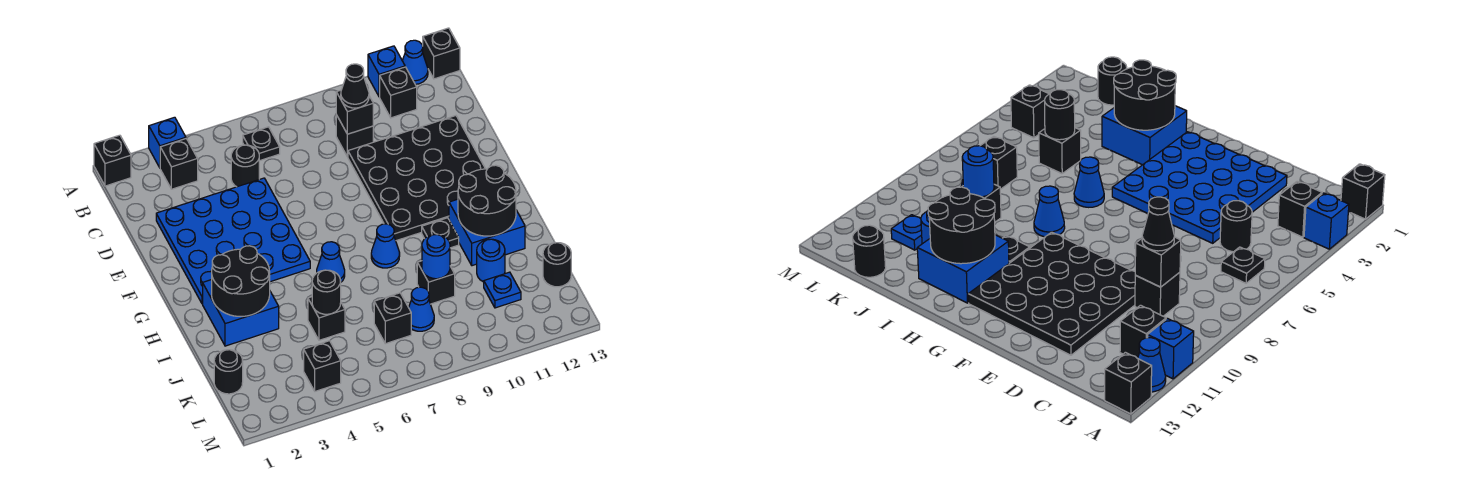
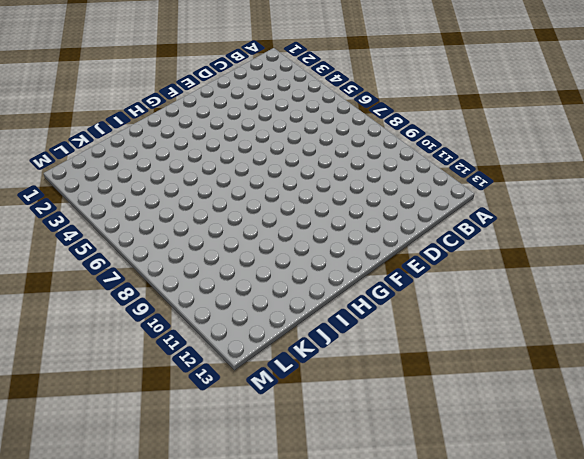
none -> black brick A1 level 1
none -> blue brick A3 level 1
none -> blue brick A11 level 1
none -> blue cone A12 level 1

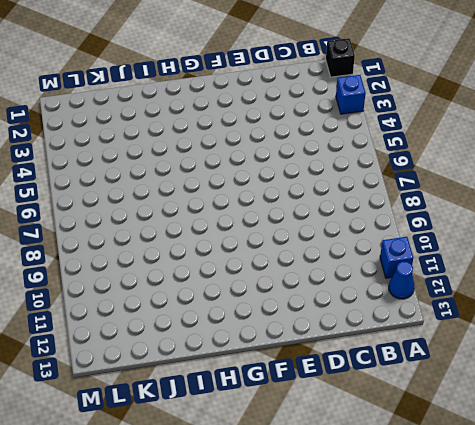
none -> black brick A13 level 1
none -> black brick B3 level 1
none -> black plate B6 level 1
none -> black brick B11 level 1

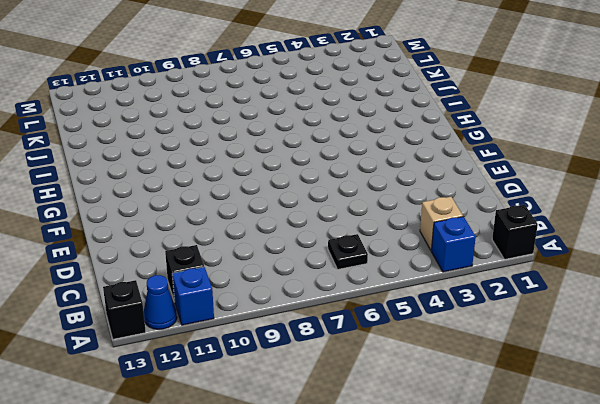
tan brick B3 level 1 -> black brick B3 level 1
none -> black round brick C5 level 1
none -> black brick C9 level 1
none -> blue plate D2:G5 level 1
none -> black plate D9:G12 level 1

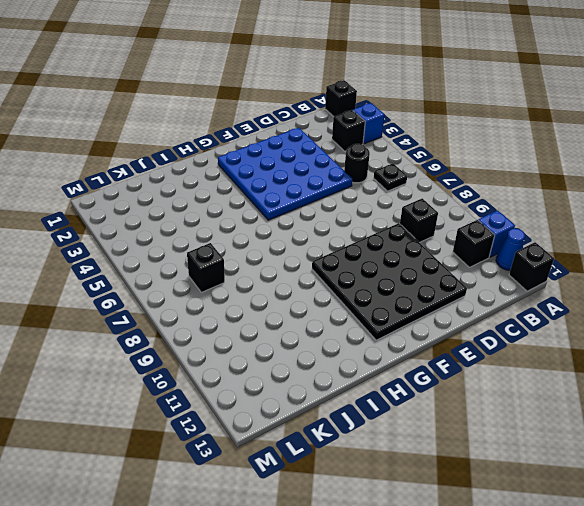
none -> blue brick H2:I3 level 1
none -> blue cone H6 level 1
none -> blue cone H8 level 1
none -> black plate H10 level 1

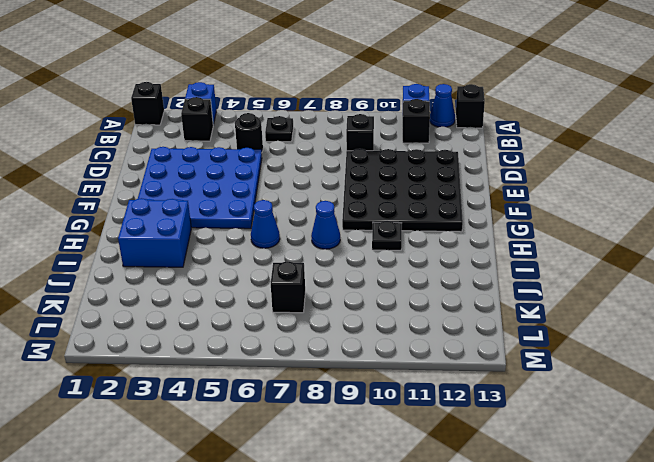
none -> blue brick H11:I12 level 1
none -> black brick J5 level 1
none -> black brick J9 level 1
none -> blue round brick J11 level 1

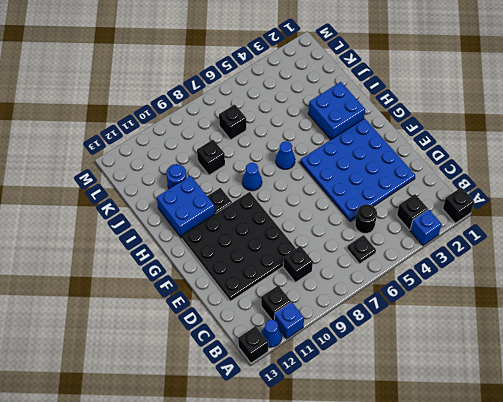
none -> black brick J5 level 1
none -> black round brick K1 level 1
none -> blue cone K8 level 1
none -> blue plate K11 level 1

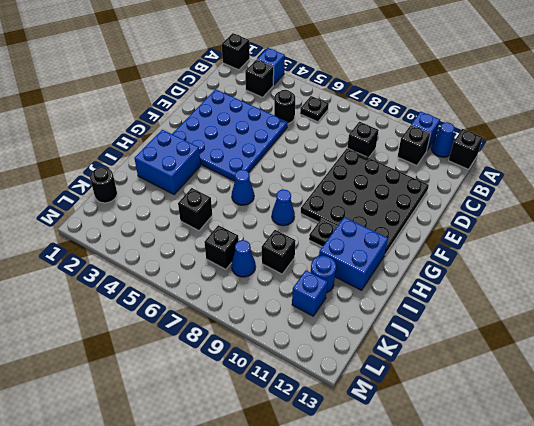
blue brick K11 level 1 -> blue plate K11 level 1
none -> black round brick K13 level 1
none -> black brick L4 level 1
none -> black brick C9 level 2
none -> black round brick H2:I3 level 2

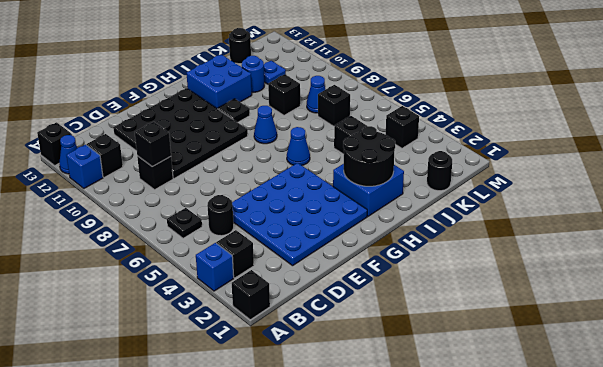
none -> black round brick H11:I12 level 2
none -> black round brick J5 level 2
none -> blue round brick J9 level 2
none -> black cone C9 level 3

